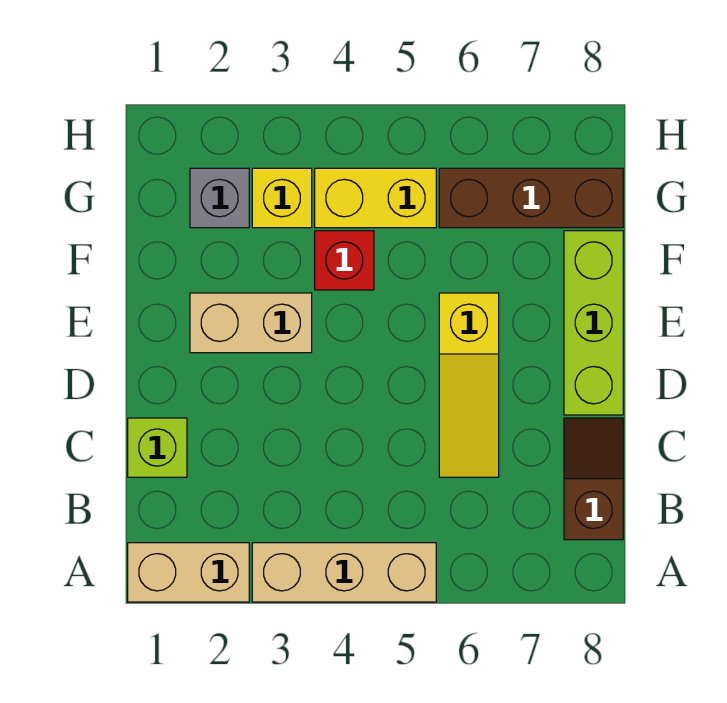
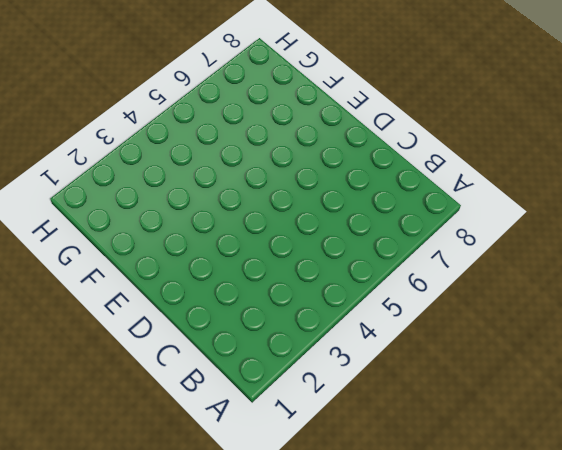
none -> tan brick A1:A2 level 1
none -> tan brick A3:A5 level 1
none -> brown slope B8:C8 level 1 top B

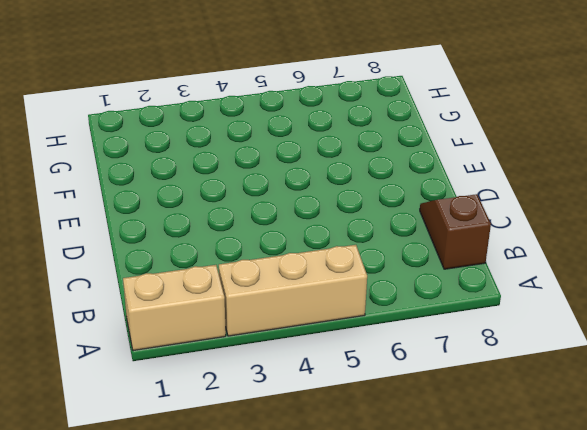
none -> lime brick C1 level 1
none -> yellow slope C6:E6 level 1 top E
none -> lime brick D8:F8 level 1

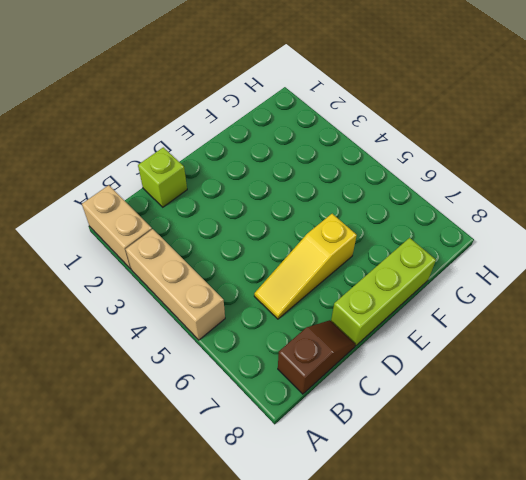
none -> tan brick E2:E3 level 1
none -> red brick F4 level 1
none -> grey brick G2 level 1

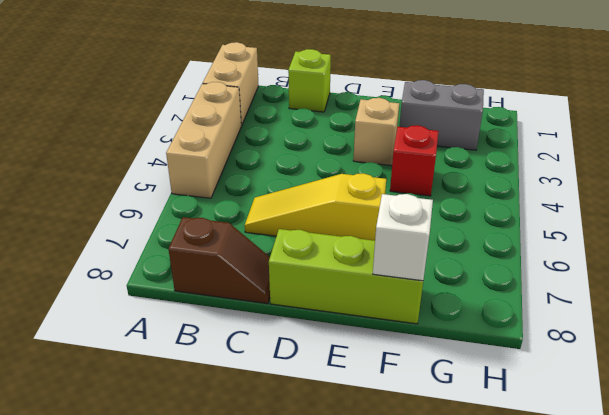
tan brick E3 level 1 -> tan brick E2:E3 level 1
grey brick F2:G2 level 1 -> grey brick G2 level 1
white brick F8 level 2 -> none
none -> yellow brick G3 level 1
none -> yellow brick G4:G5 level 1
none -> brown brick G6:G8 level 1

